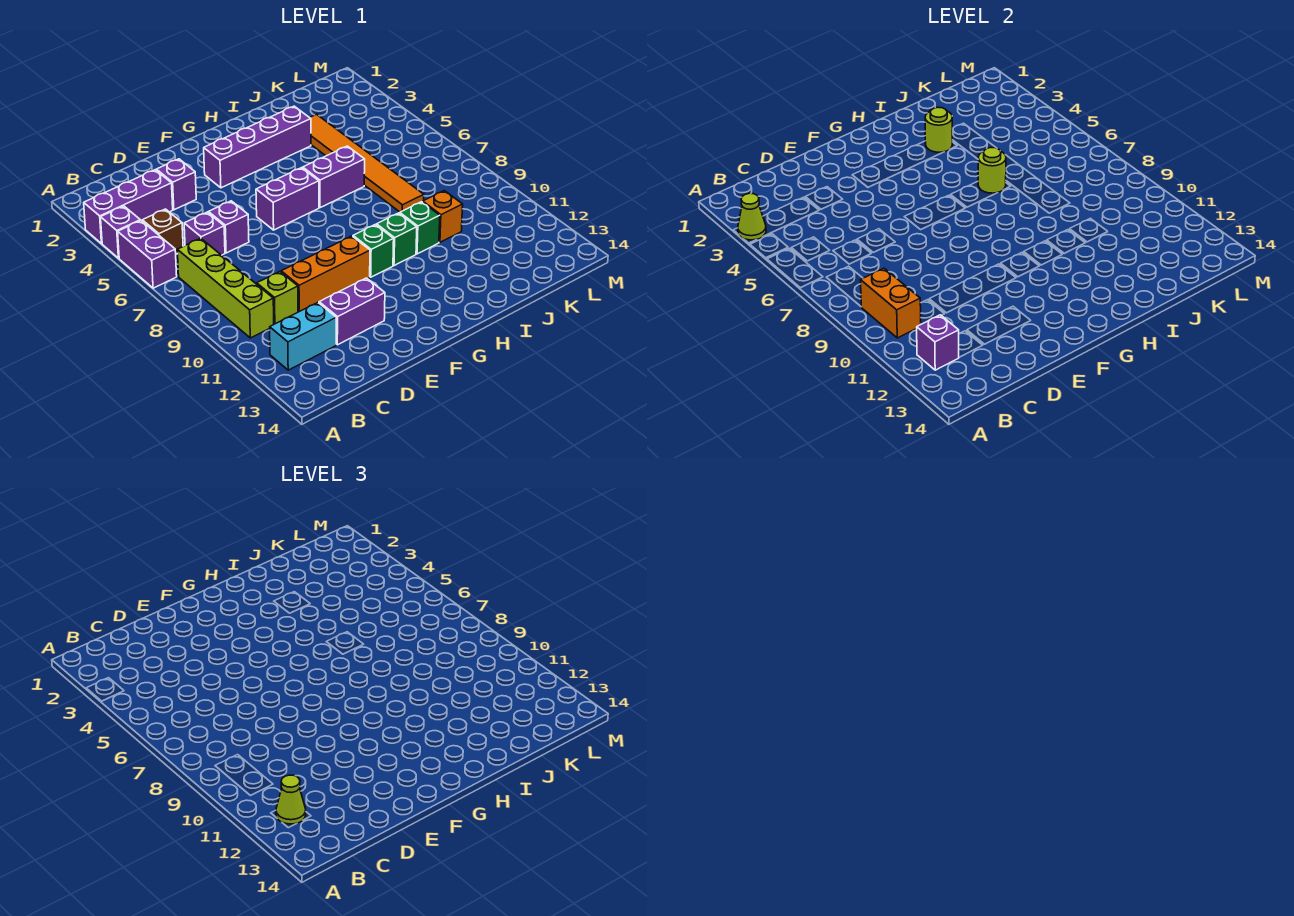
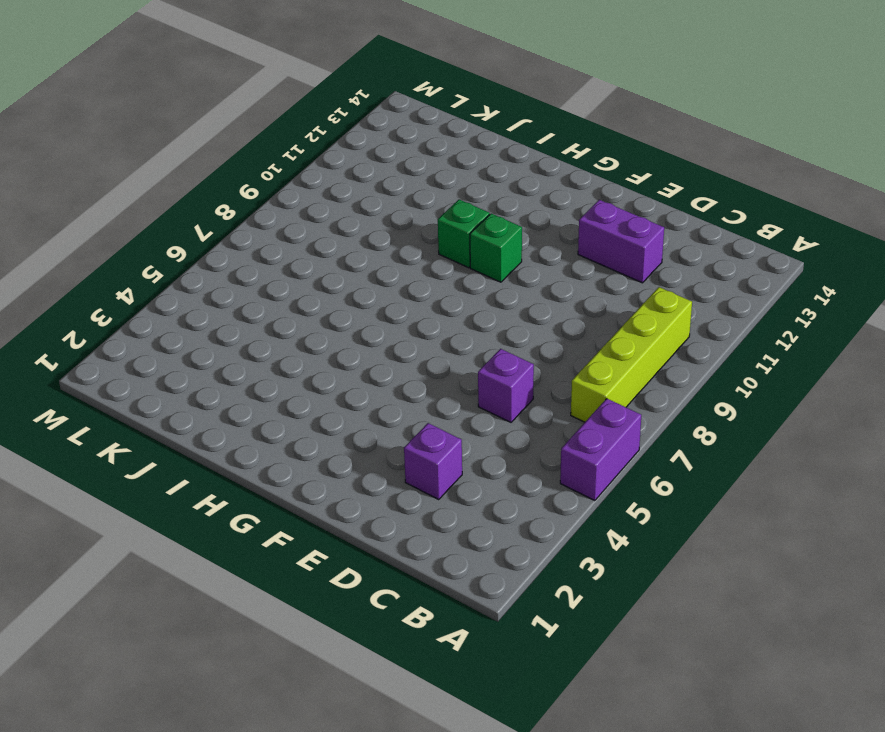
none -> purple brick A3:C3 level 1
none -> purple brick A4 level 1
none -> brown brick B5 level 1

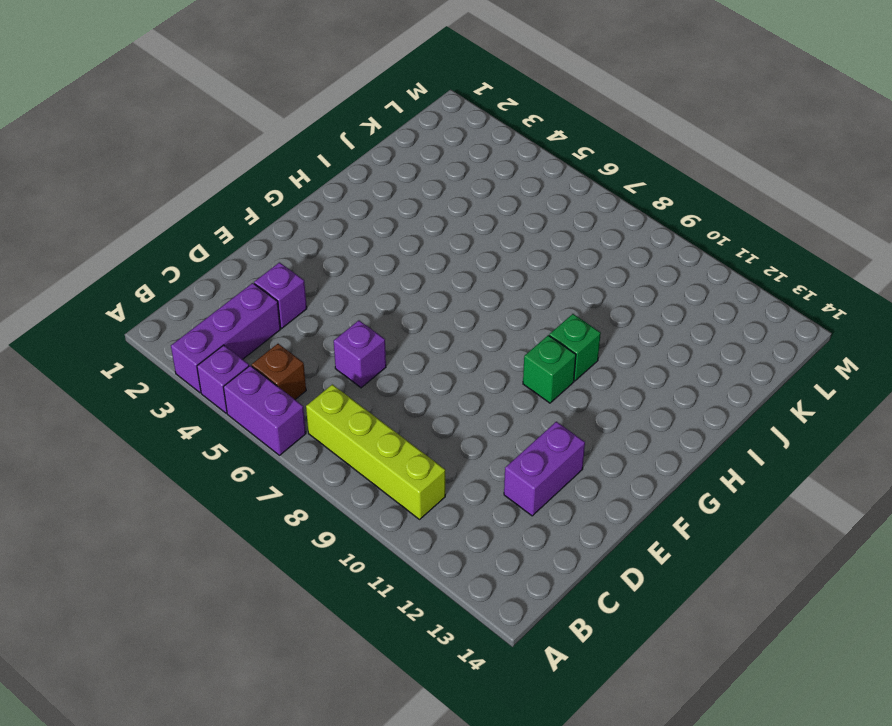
none -> cyan brick B12:C12 level 1
none -> purple brick C6 level 1
none -> lime brick C10 level 1

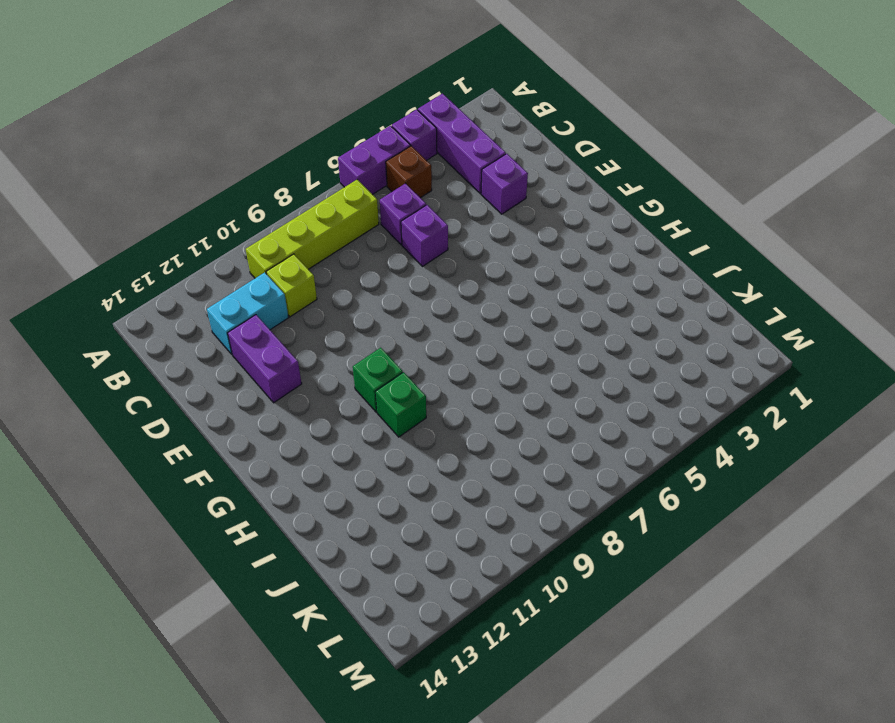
cyan brick C11:C12 level 1 -> cyan brick B12:C12 level 1
none -> orange brick D10:F10 level 1
none -> purple brick F3:I3 level 1
none -> purple brick F6:G6 level 1

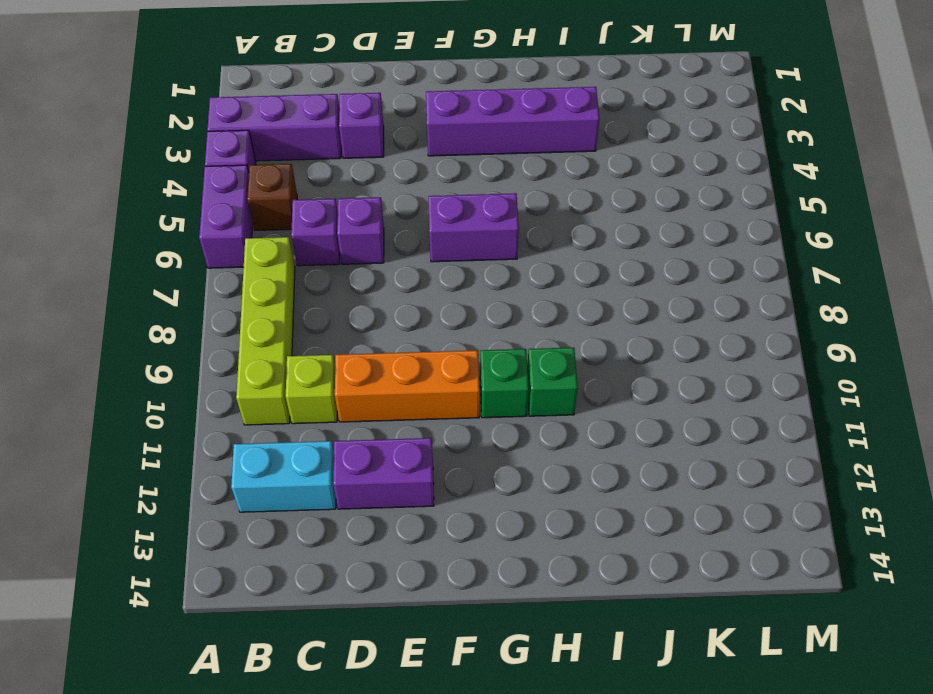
none -> purple brick H6:I6 level 1
none -> green brick I10 level 1
none -> orange tile J3:J8 level 1

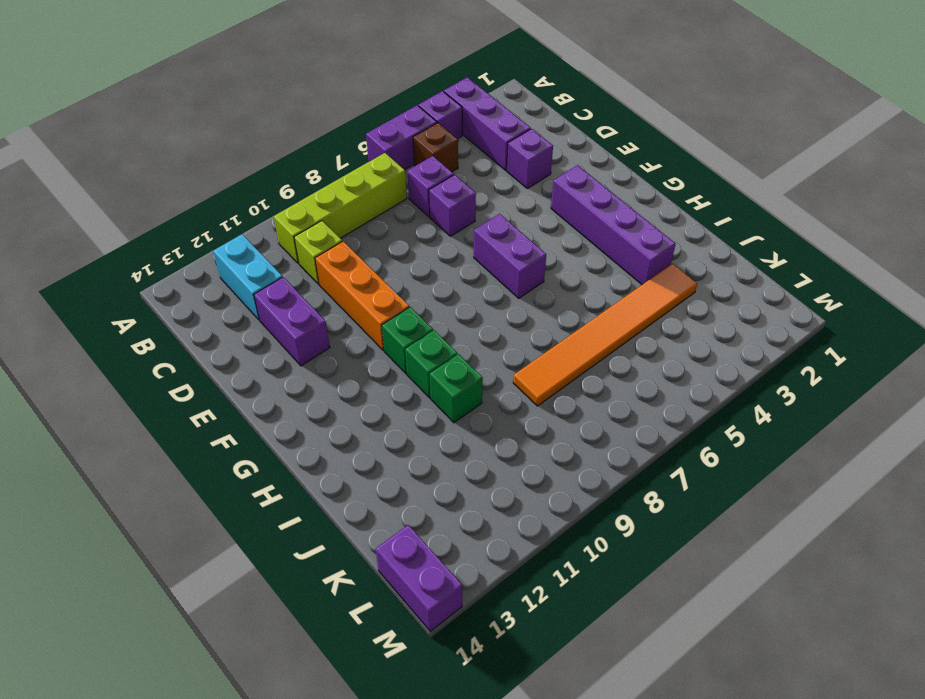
purple brick L14:M14 level 1 -> purple brick H6:I6 level 1
none -> orange brick J10 level 1
none -> lime cone A3 level 2
none -> orange brick B9:B10 level 2

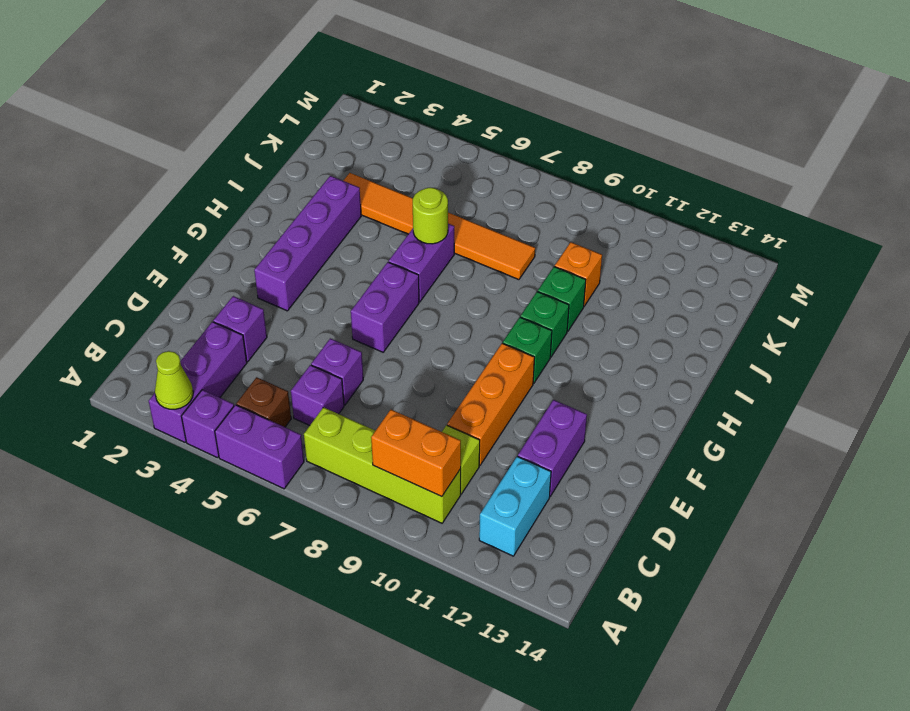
none -> purple brick B12 level 2
none -> lime round brick I3 level 2
none -> lime cone B12 level 3

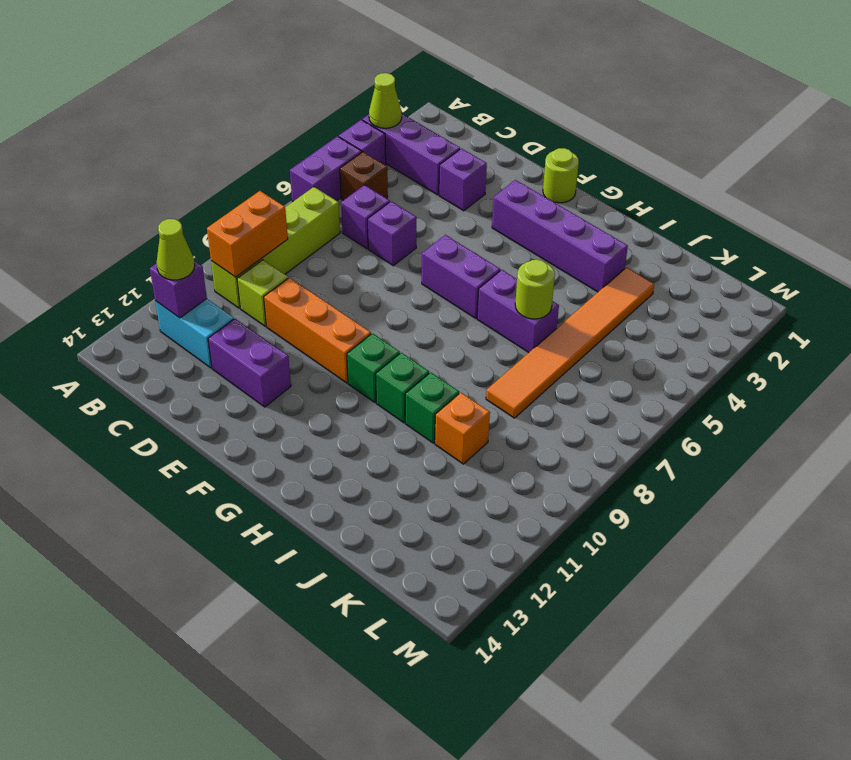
lime round brick F1 level 1 -> lime round brick I3 level 2

